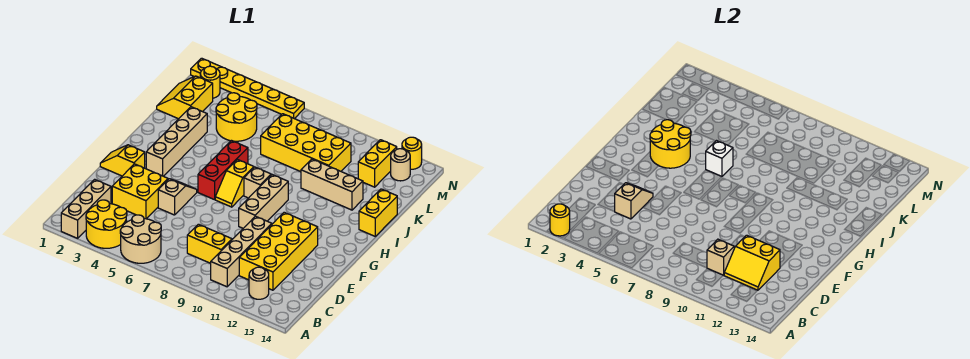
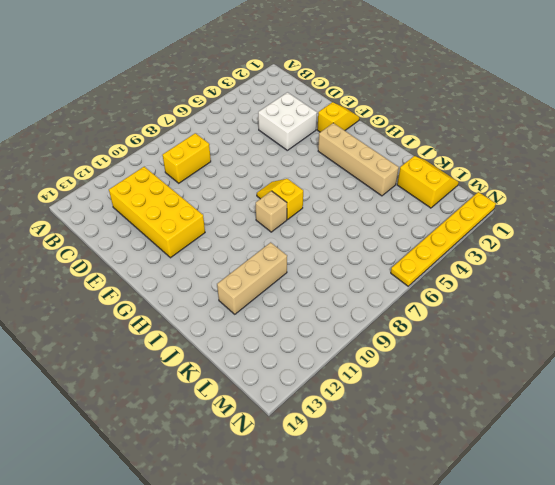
white brick D3:E4 level 1 -> yellow brick D3:E4 level 1
none -> tan brick A2:C2 level 1
none -> yellow round brick A3:B4 level 1
none -> tan round brick A5:B6 level 1
none -> tan brick B10:E10 level 1

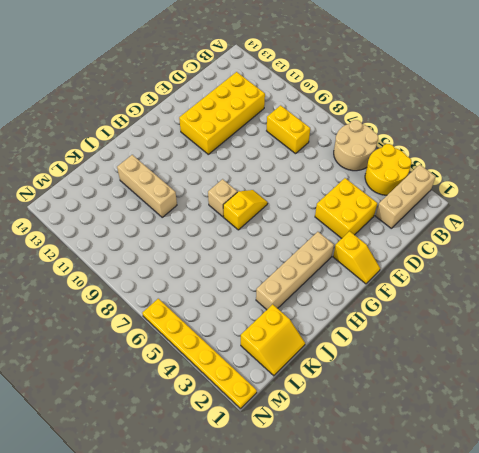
none -> tan brick B10:E10 level 1
none -> tan round brick B12 level 1
none -> tan slope E5:F5 level 1 top E
none -> tan brick F9:H9 level 1

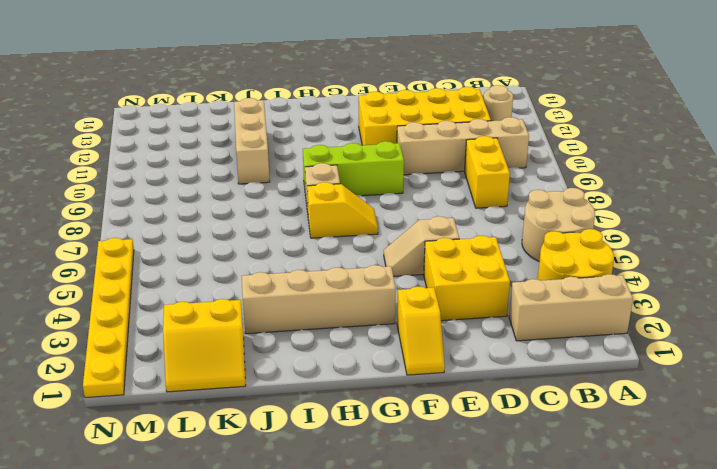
lime brick F9:H9 level 1 -> tan brick F9:H9 level 1
none -> red brick G6:I6 level 1
none -> yellow brick I14:J14 level 1
none -> yellow round brick K4:L5 level 1
none -> yellow brick K7:L10 level 1

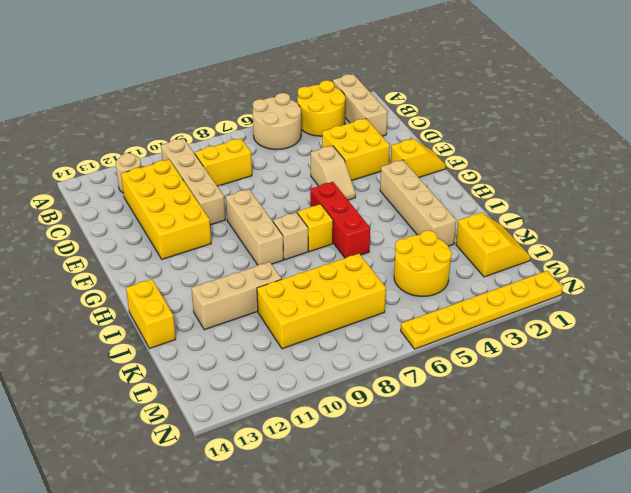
none -> yellow brick L12:M12 level 1
none -> yellow round brick M2 level 1
none -> tan round brick M13 level 1
none -> yellow round brick N13 level 1

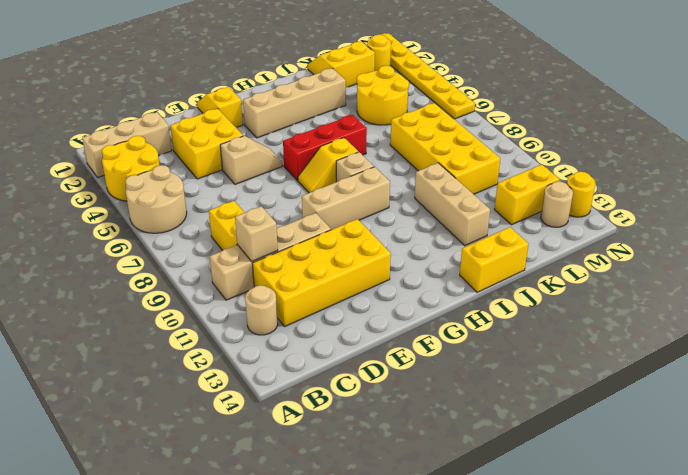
none -> yellow round brick A2 level 2
none -> yellow slope C11:D12 level 2 top D
none -> tan slope D4:E4 level 2 top D
none -> yellow round brick H3:I4 level 2

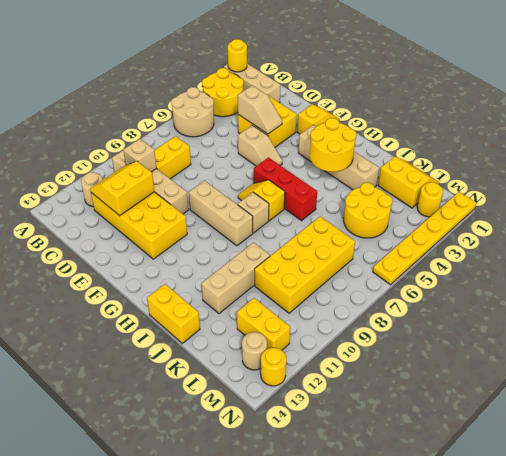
none -> white brick I6 level 2

